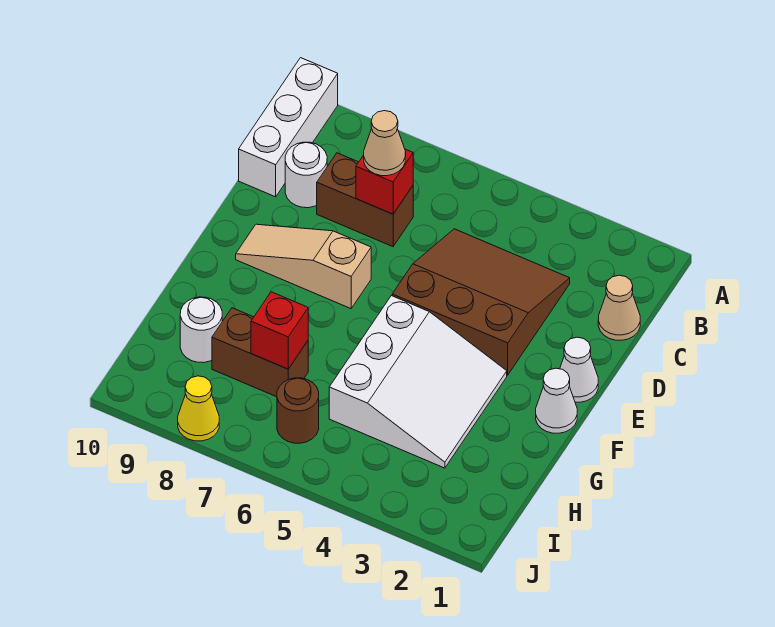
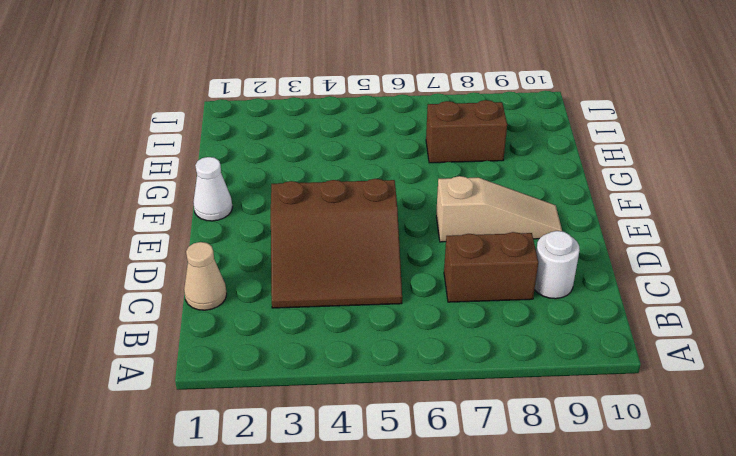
none -> white brick A10:C10 level 1
none -> white cone E1 level 1
none -> white slope F3:H5 level 1 top 5

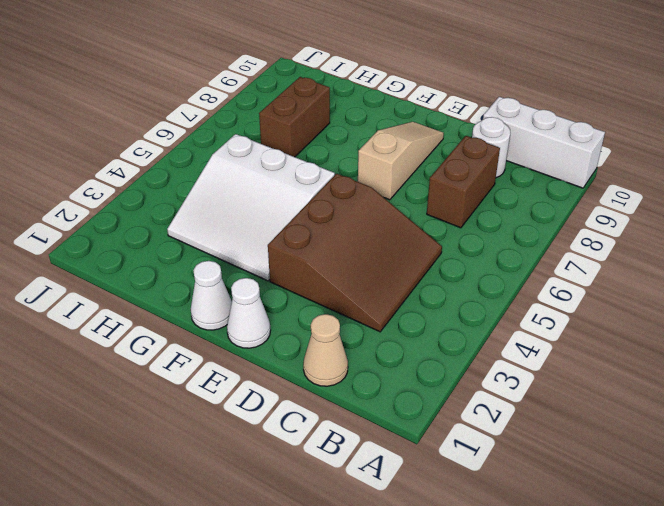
none -> white round brick H9 level 1
none -> brown round brick I6 level 1
none -> yellow cone J8 level 1

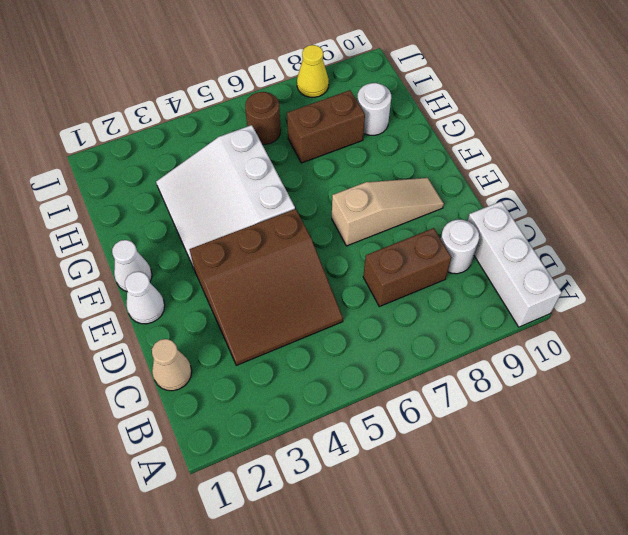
none -> red brick C7 level 2
none -> red brick H7 level 2
none -> tan cone C7 level 3

